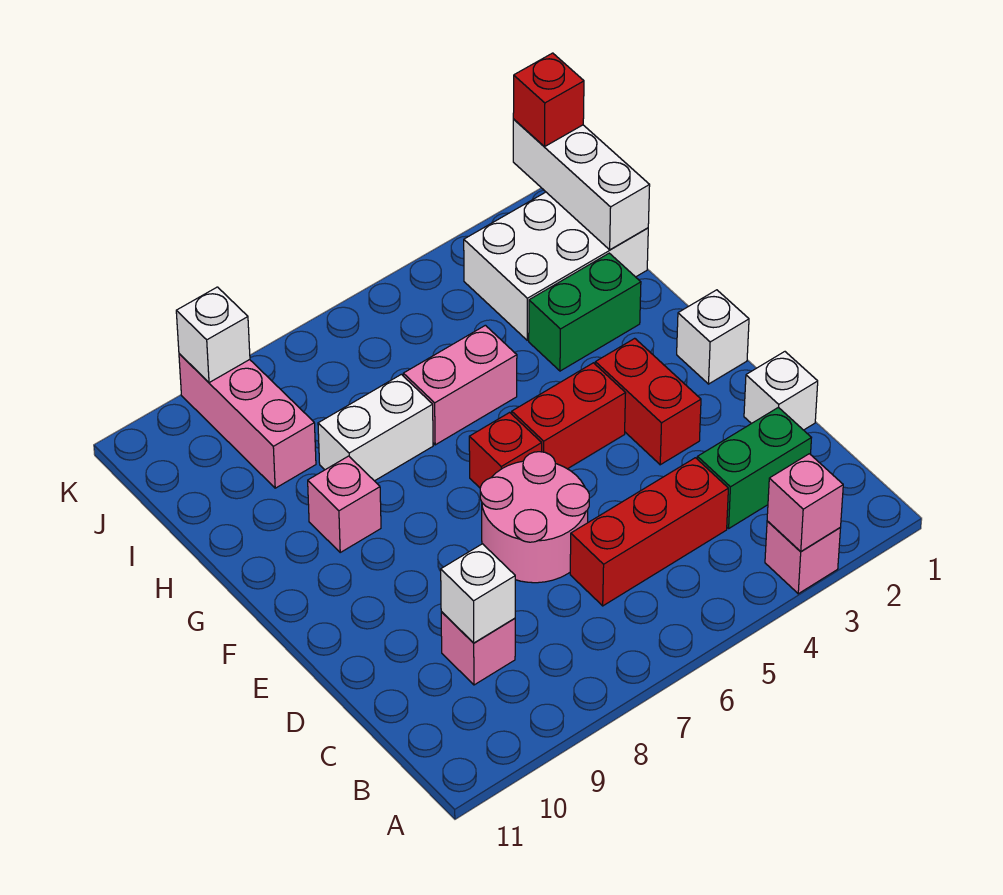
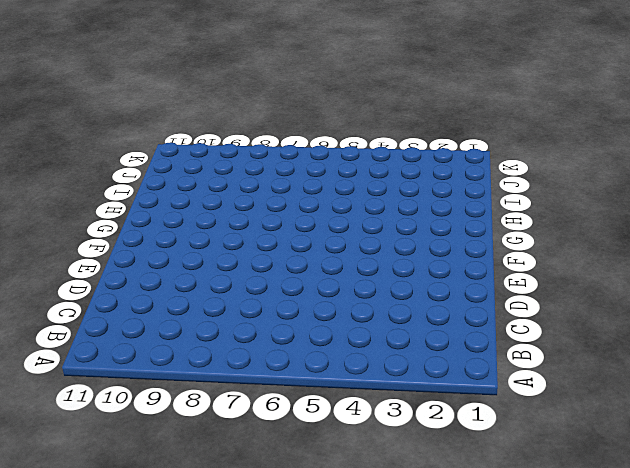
none -> pink brick A3 level 1
none -> green brick C2:C3 level 1
none -> red brick C4:C6 level 1

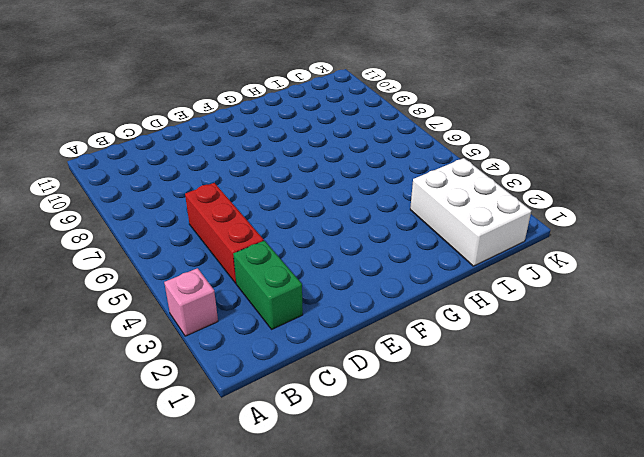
none -> pink brick C9 level 1
none -> white brick D1 level 1
none -> pink round brick D6:E7 level 1

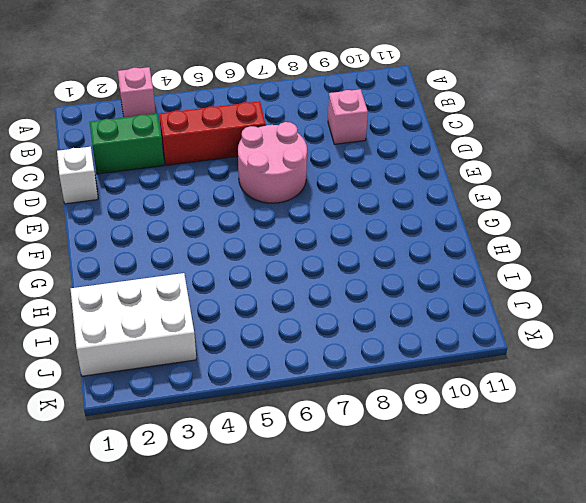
none -> red brick E3:F3 level 1
none -> white brick F1 level 1
none -> red brick F4:F5 level 1

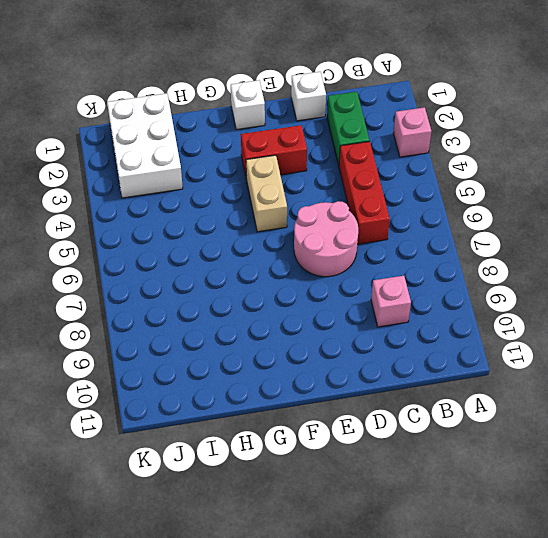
tan brick F4:F5 level 1 -> red brick F4:F5 level 1
none -> red brick F6 level 1
none -> pink brick G9 level 1
none -> green brick H2:H3 level 1

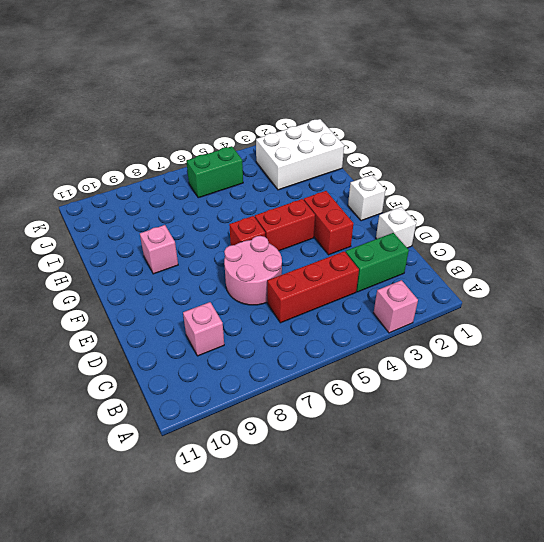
green brick J5:J6 level 1 -> green brick H2:H3 level 1
none -> pink brick H5:H6 level 1
none -> white brick H7:H8 level 1
none -> pink brick I9:K9 level 1

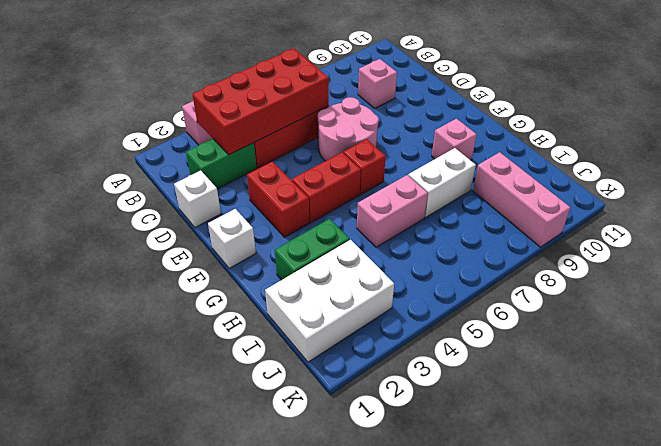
red brick B3:C6 level 2 -> none
none -> pink brick A3 level 2
none -> white brick C9 level 2
none -> white brick I1:K1 level 2

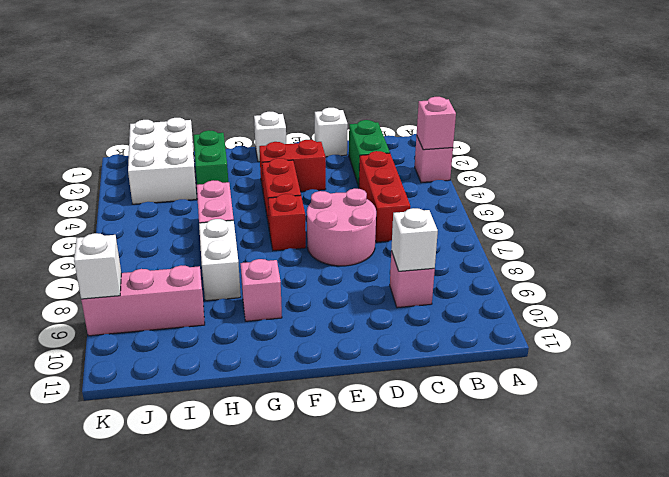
none -> white brick I1:K1 level 2
none -> red brick K1 level 3

